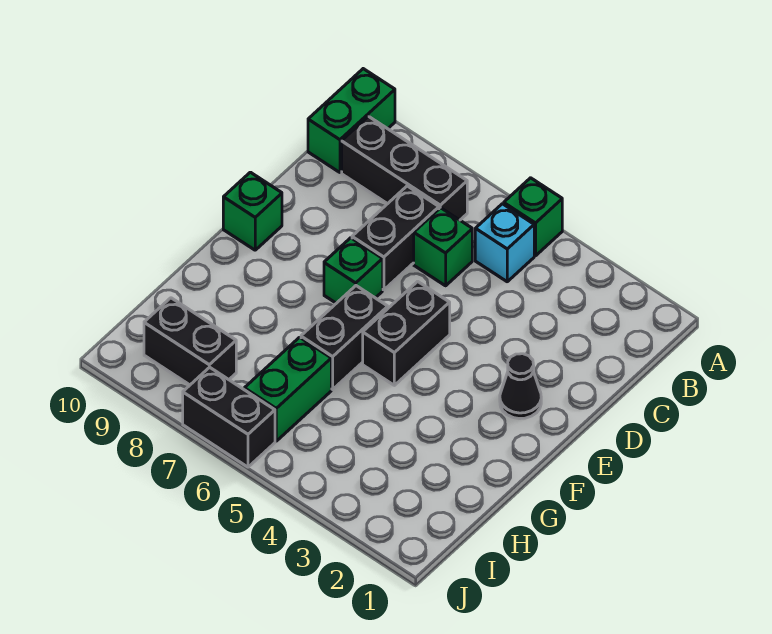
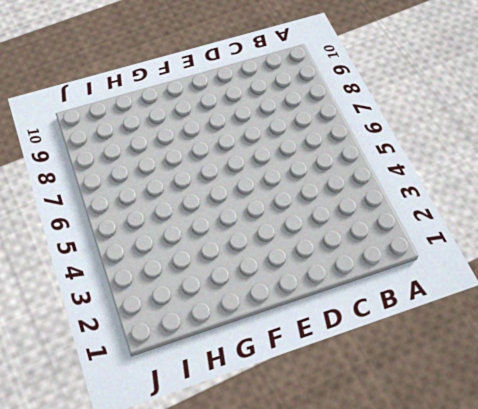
none -> green brick A5 level 1
none -> green brick A10:B10 level 1
none -> cyan brick B5 level 1

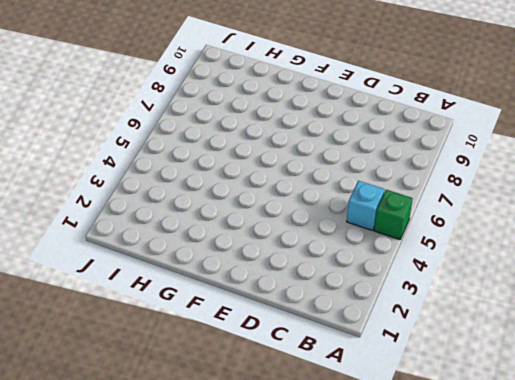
none -> green brick A10:B10 level 1
none -> black brick B7:B9 level 1
none -> green brick C6 level 1

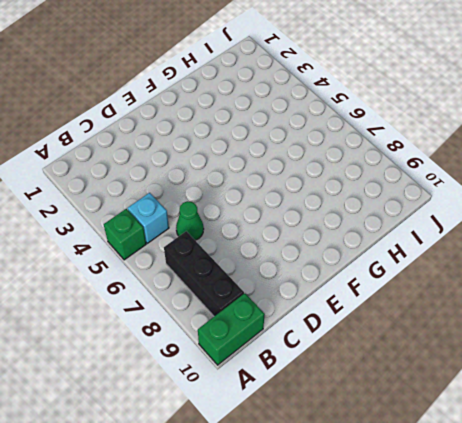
green cone C6 level 1 -> green brick C6 level 1
none -> black brick C7:D7 level 1
none -> black cone E2 level 1
none -> black brick E5:F5 level 1

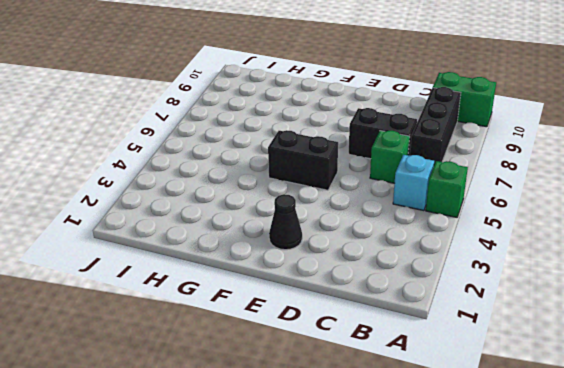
none -> green brick E7 level 1
none -> green brick E10 level 1
none -> black brick F6:G6 level 1

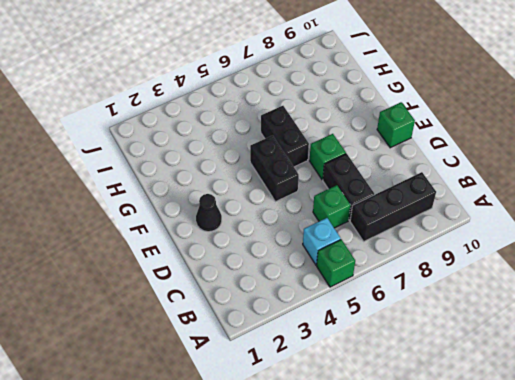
none -> green brick A10:B10 level 1
none -> green brick H6:I6 level 1
none -> black brick I8:I9 level 1

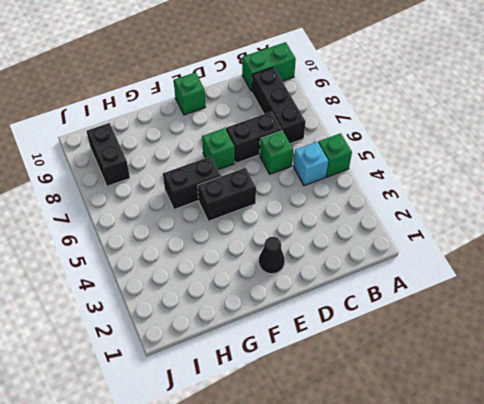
none -> green brick H6:I6 level 1
none -> black brick J6:J7 level 1

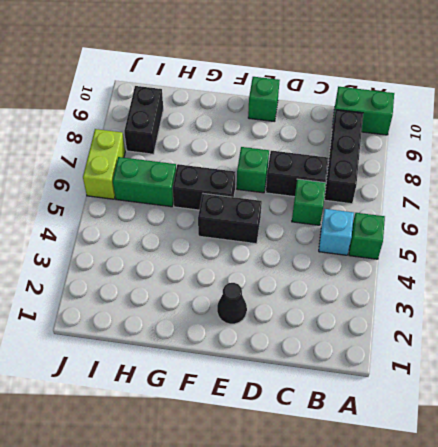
lime brick J6:J7 level 1 -> black brick J6:J7 level 1

